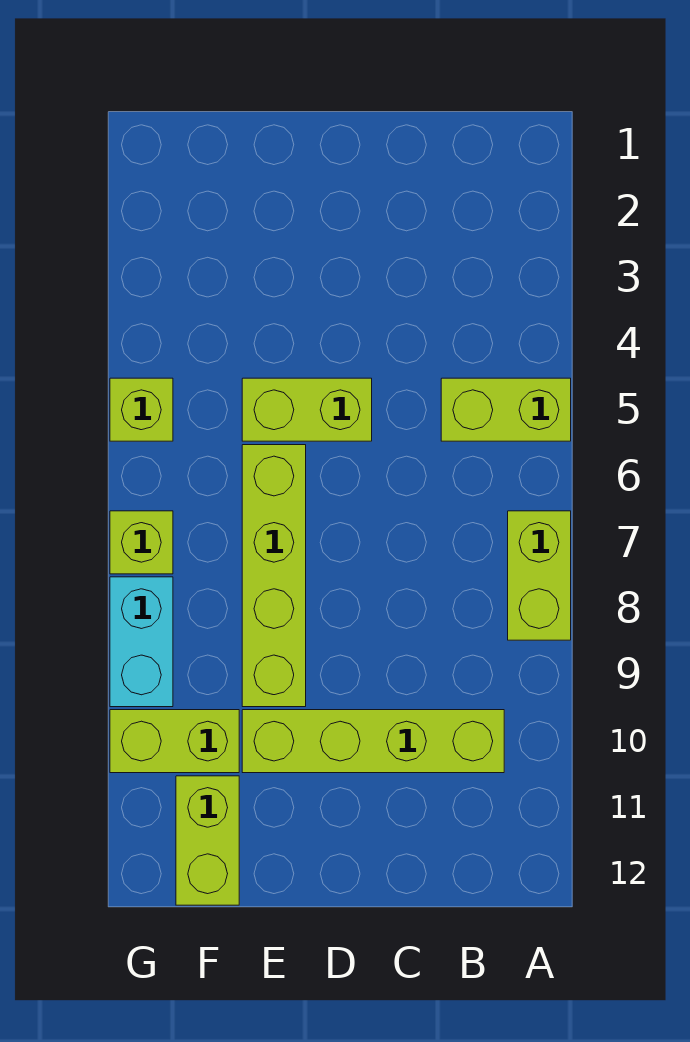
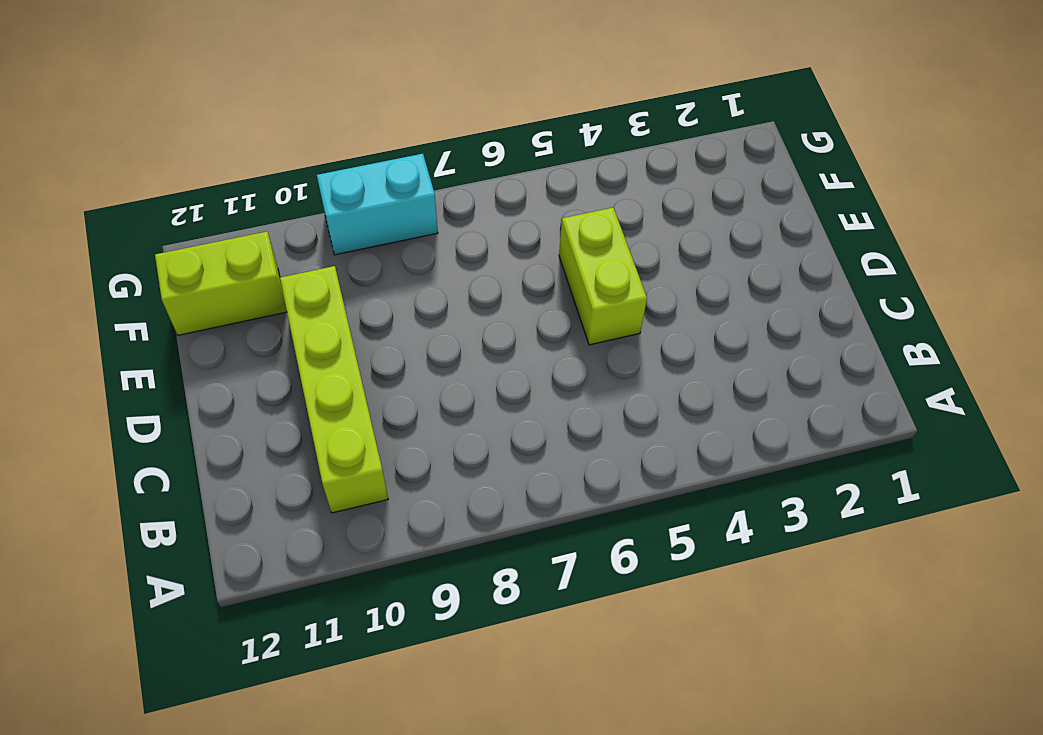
none -> lime brick A5:B5 level 1
none -> lime brick A7:A8 level 1

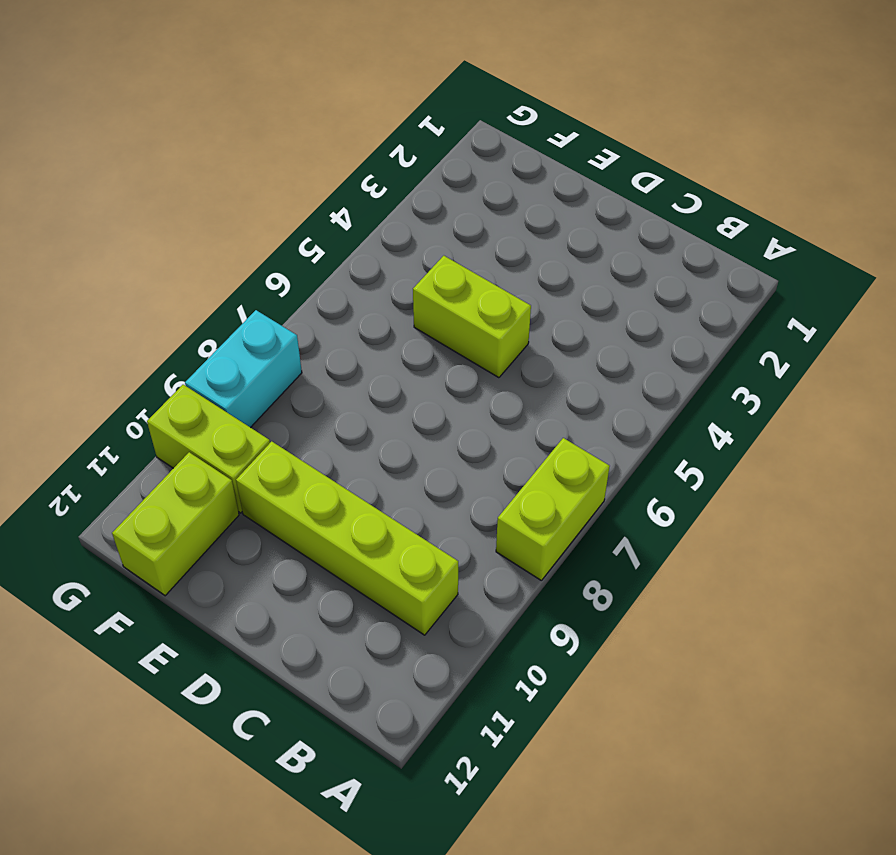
none -> lime brick A5:B5 level 1
none -> lime brick E6:E9 level 1

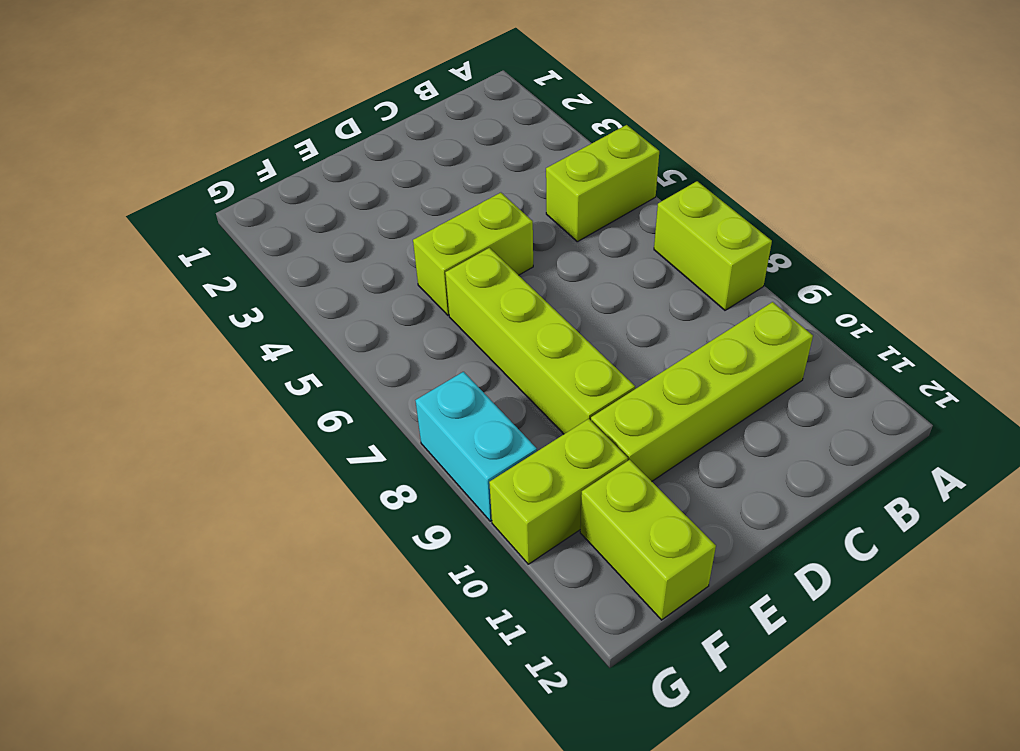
none -> lime brick G5 level 1
none -> lime brick G7 level 1

